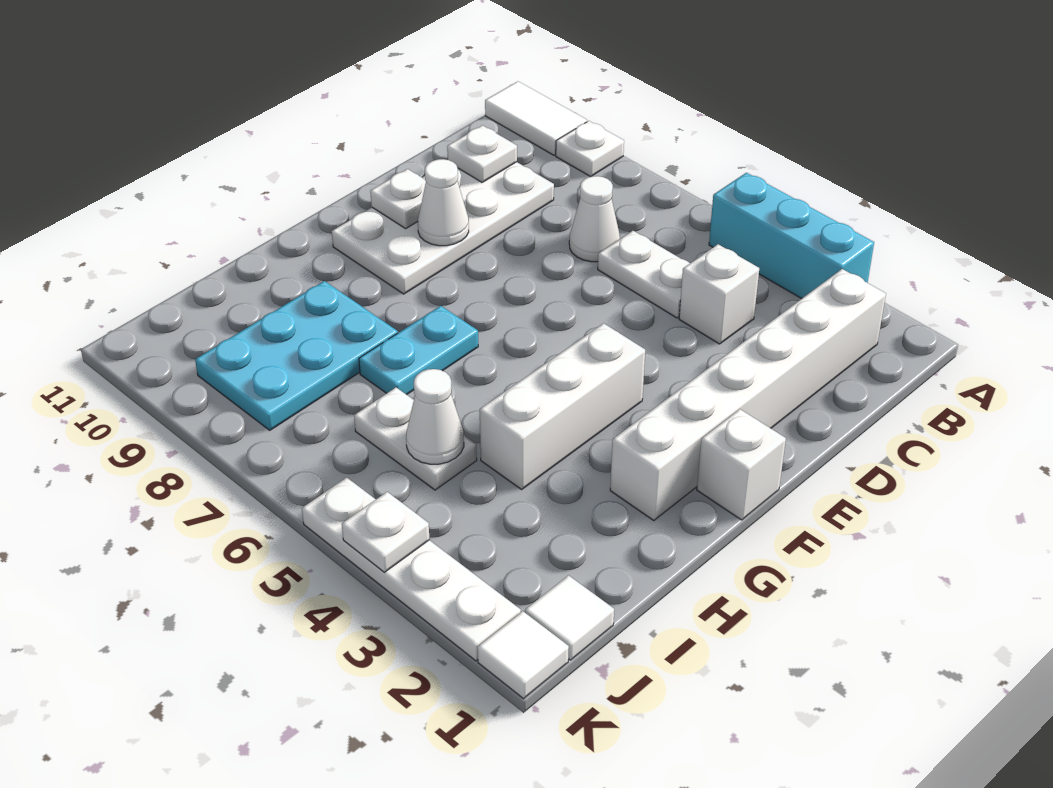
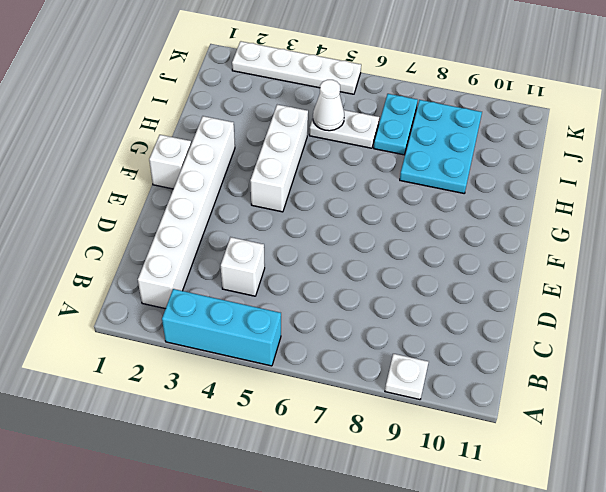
cyan plate I7:J7 level 1 -> cyan plate G7:H7 level 1
none -> white tile A10:A11 level 1
none -> white plate C5:C6 level 1
none -> white cone C7 level 1

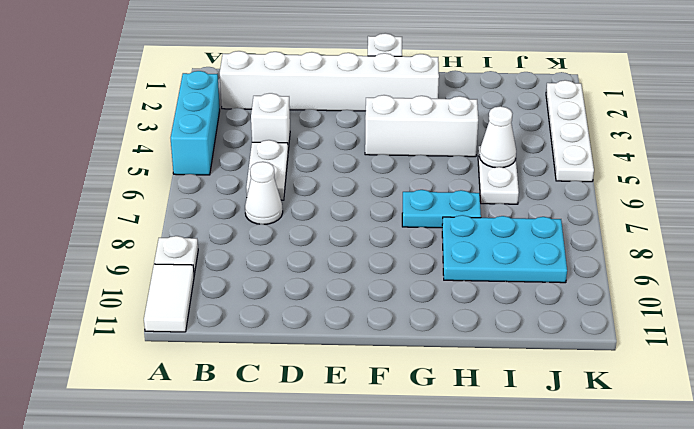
none -> white plate C9:F10 level 1
none -> white tile J1 level 1
none -> white tile K1 level 1

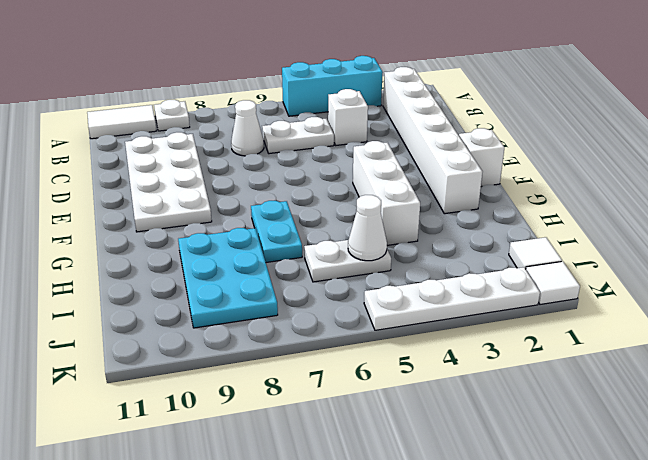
none -> white plate C10 level 2
none -> white cone E9 level 2
none -> white plate E10 level 2

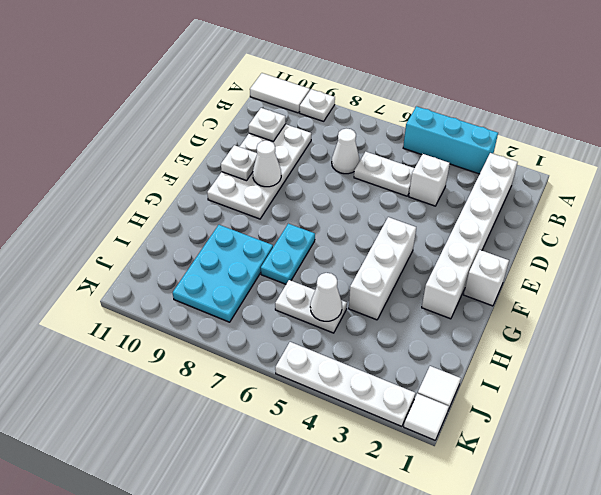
none -> white plate K4 level 2

